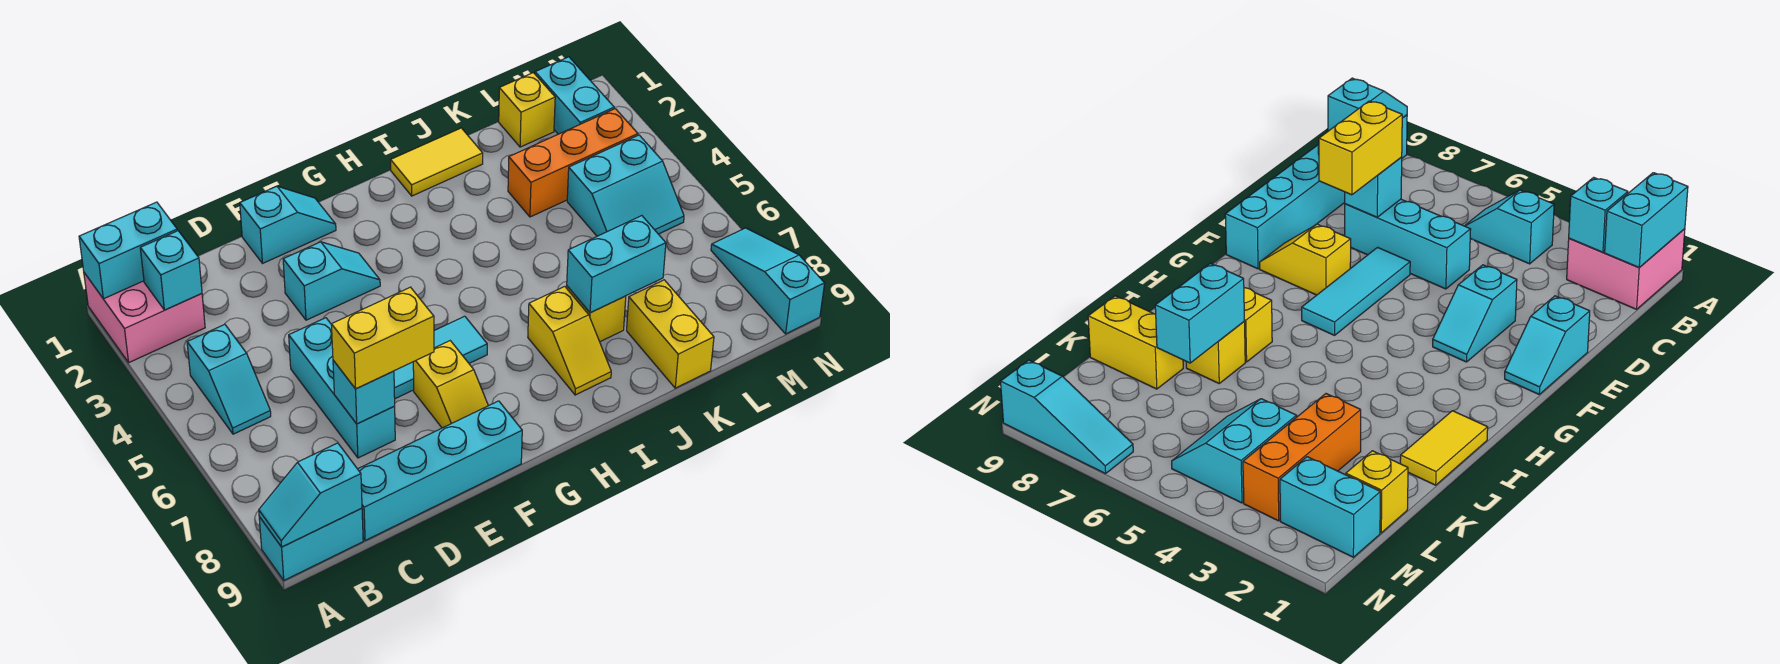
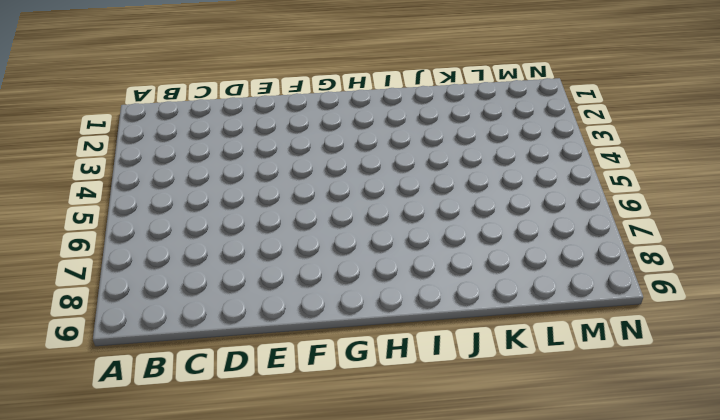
none -> pink brick A1:B2 level 1
none -> cyan brick A9:B9 level 1
none -> cyan slope B4:B5 level 1 top 4

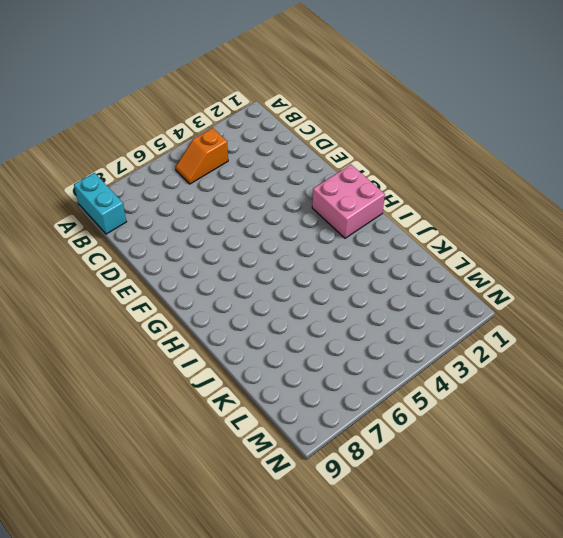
orange slope B4:B5 level 1 top 4 -> cyan slope B4:B5 level 1 top 4
pink brick G1:H2 level 1 -> pink brick A1:B2 level 1
none -> cyan brick C9:F9 level 1
none -> cyan brick D5:D7 level 1
none -> cyan slope E1:F1 level 1 top E

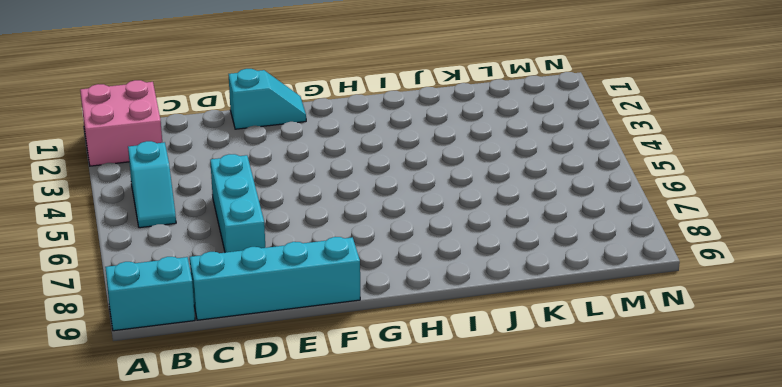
none -> cyan slope E3:F3 level 1 top E
none -> cyan tile E6:G6 level 1
none -> yellow slope F7:F8 level 1 top 7

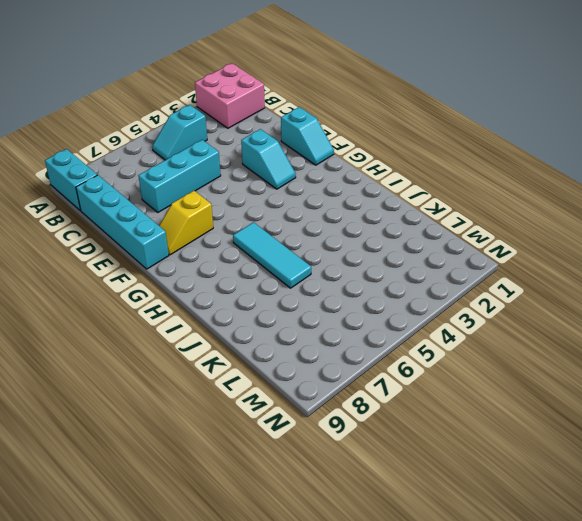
cyan tile H6:J6 level 1 -> cyan tile E6:G6 level 1
none -> yellow tile I1:J1 level 1
none -> yellow slope I7:I8 level 1 top 7
none -> yellow brick J7 level 1

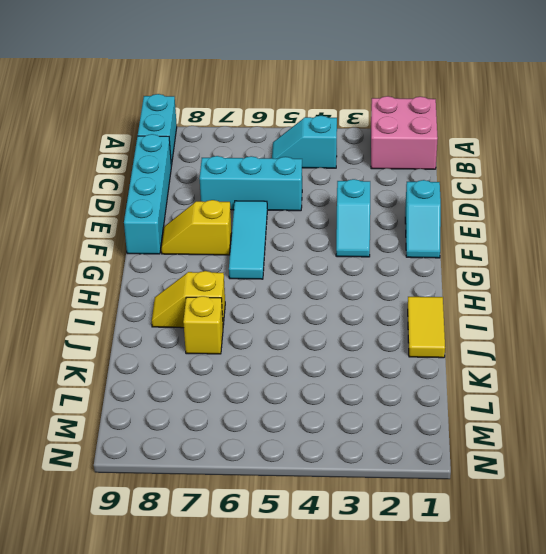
none -> orange brick K3:M3 level 1
none -> yellow brick K8:K9 level 1
none -> yellow brick L1 level 1

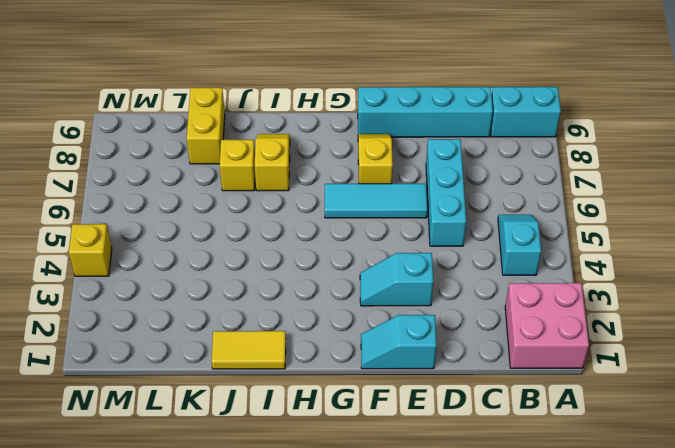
yellow brick N4 level 1 -> yellow brick L1 level 1
none -> orange brick K3:M3 level 1
none -> cyan slope L4:M5 level 1 top 4
none -> cyan brick M1:M2 level 1

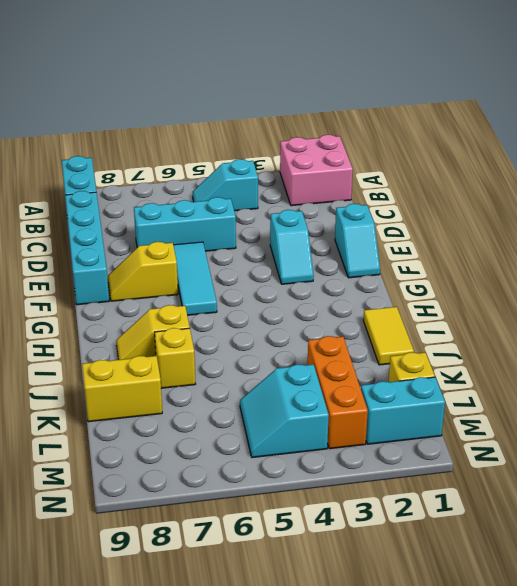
none -> cyan slope N7:N9 level 1 top 9
none -> cyan brick A1:B1 level 2
none -> cyan slope A9:B9 level 2 top B

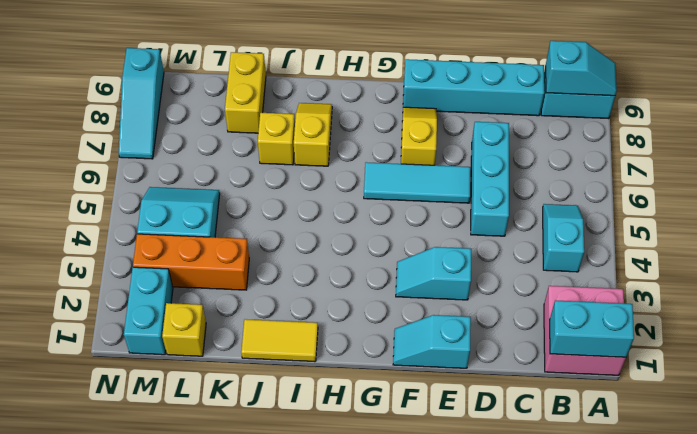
none -> cyan brick B2 level 2
none -> cyan brick D7 level 2
none -> cyan brick J7:K7 level 2

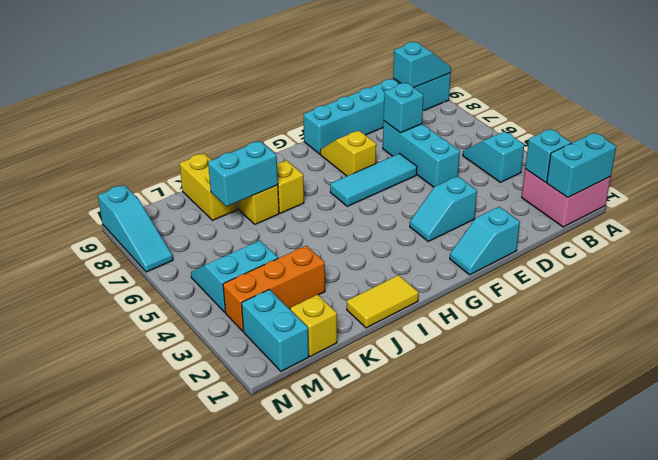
none -> yellow brick D7:E7 level 3

